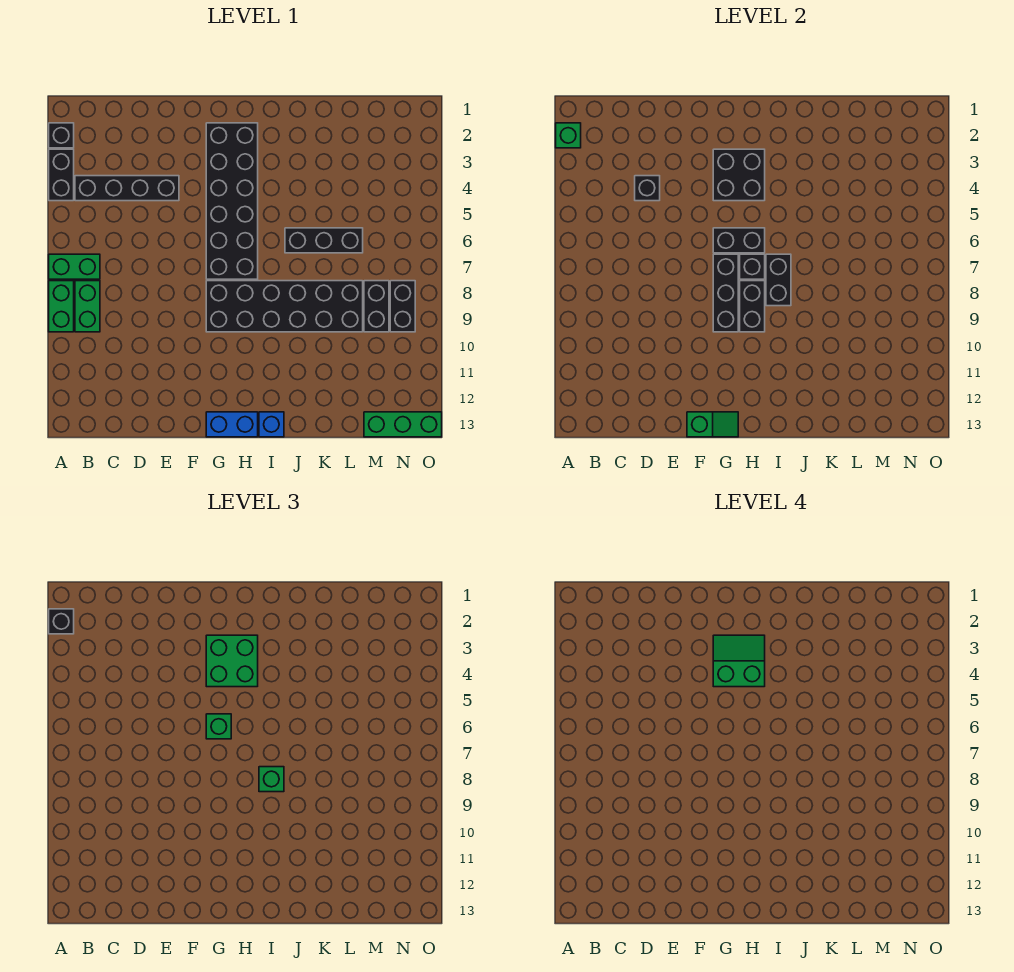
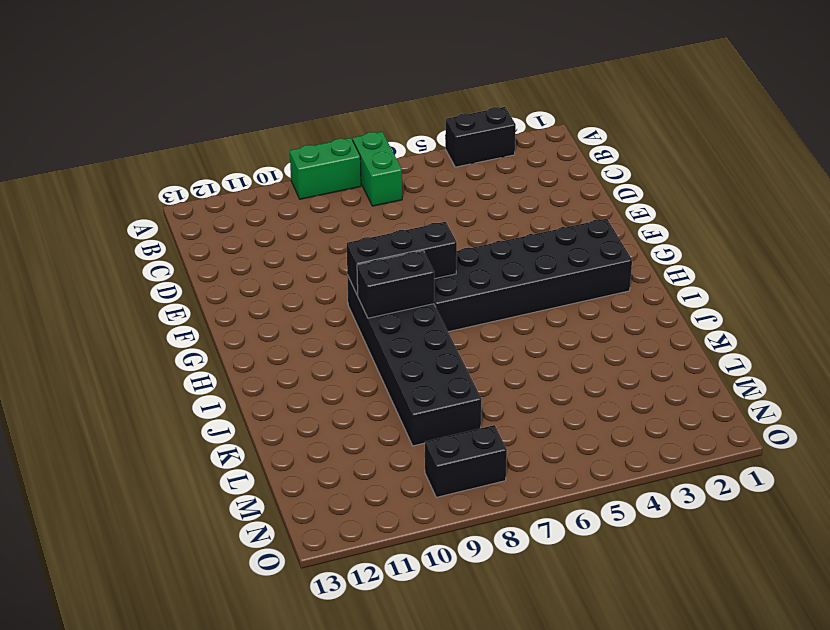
none -> black brick A2 level 1
none -> black brick B4:E4 level 1
none -> green brick B8:B9 level 1

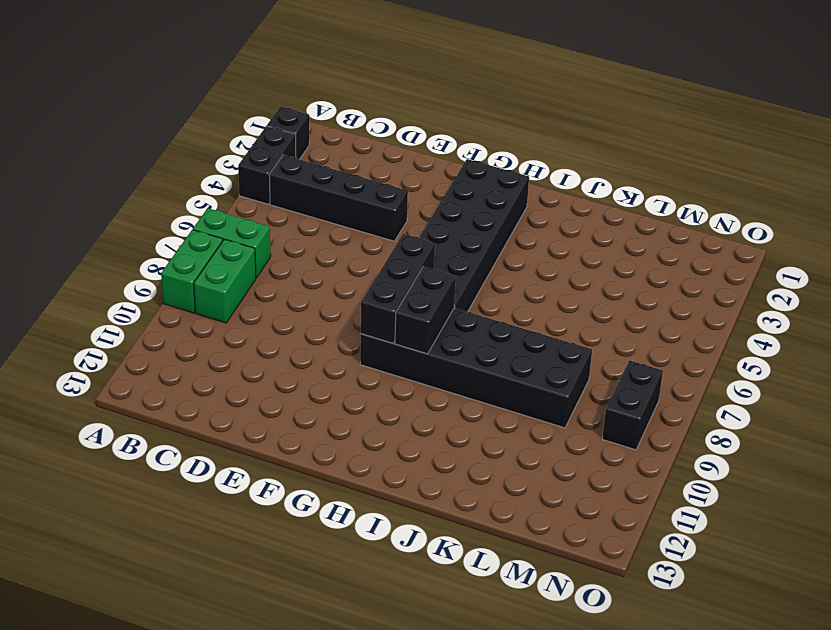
none -> blue brick G13:H13 level 1
none -> blue brick I13 level 1
none -> black brick J6:L6 level 1

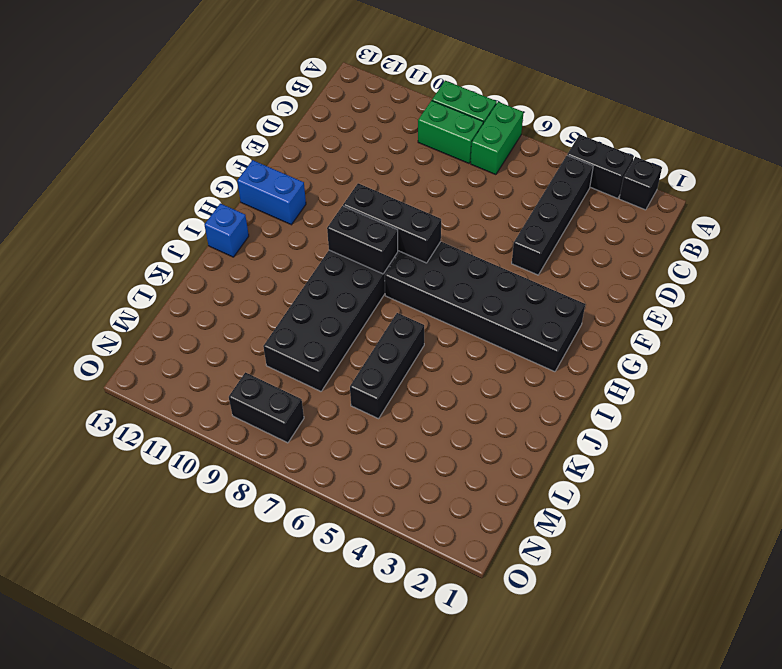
blue brick G12:G13 level 1 -> blue brick G13:H13 level 1
none -> black brick M8:M9 level 1
none -> green brick M13:O13 level 1
none -> green brick A2 level 2

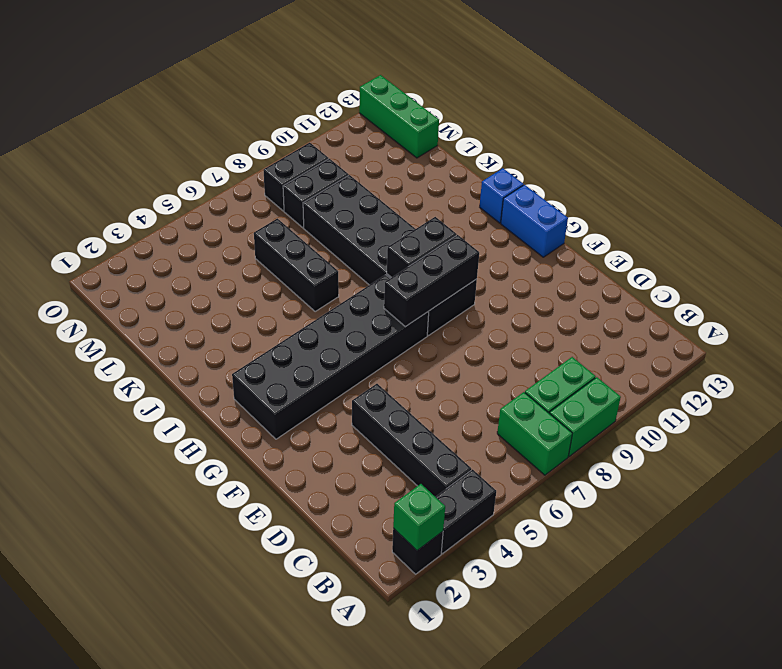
none -> black brick D4 level 2
none -> green slope F13:G13 level 2 top F
none -> black brick G3:H4 level 2

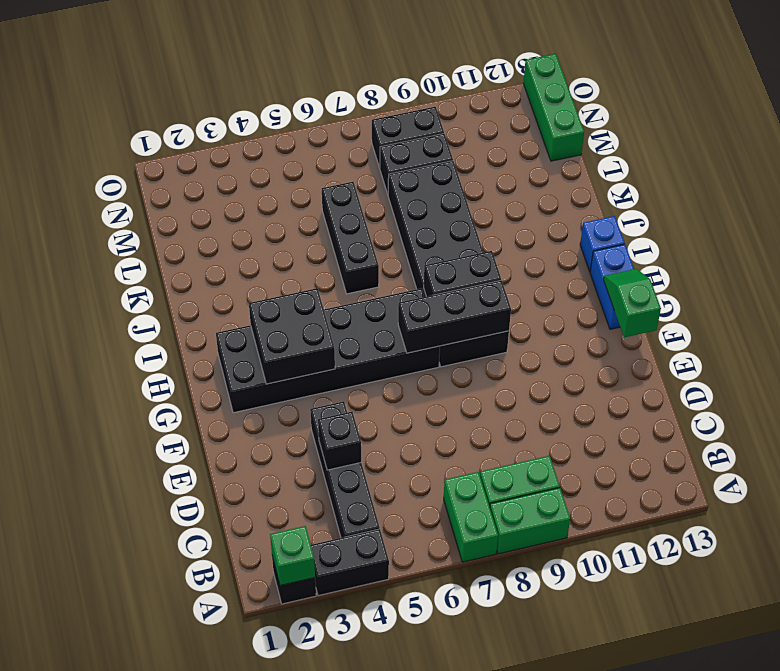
none -> black brick G6:H6 level 2
none -> black brick H7 level 2
none -> black brick I7:I8 level 2

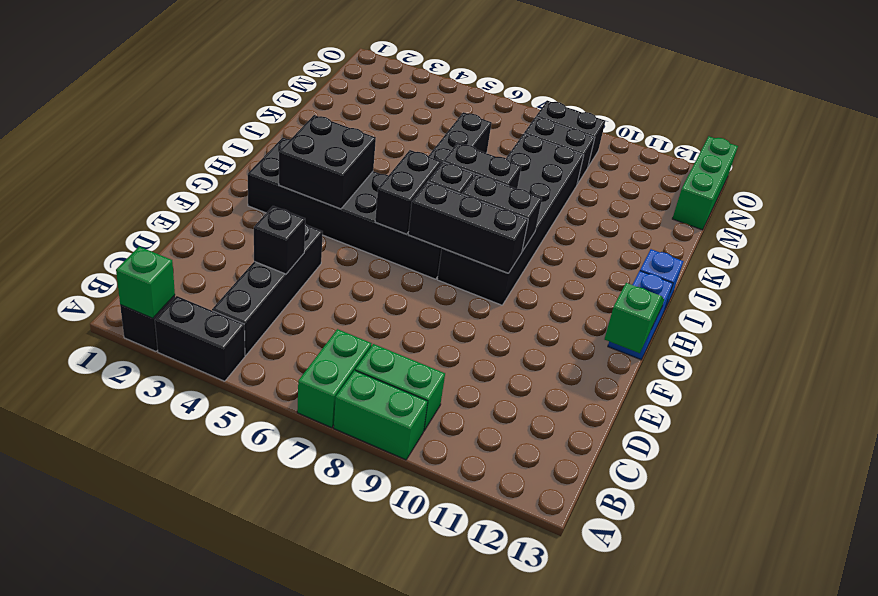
none -> black brick A2 level 3
none -> green brick G3:H4 level 3
none -> green brick G6 level 3

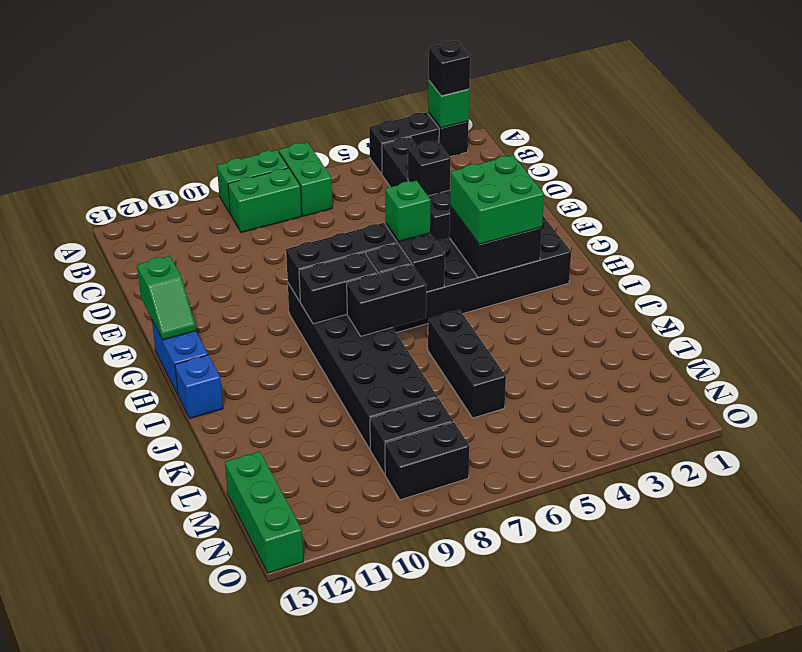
none -> green brick I8 level 3
none -> green slope G3:H4 level 4 top 4

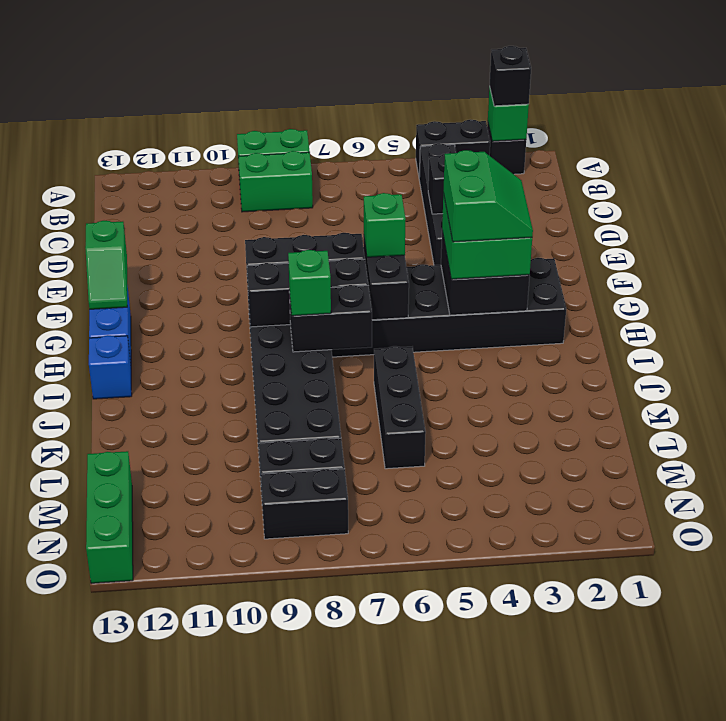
none -> green brick A7:B7 level 1

